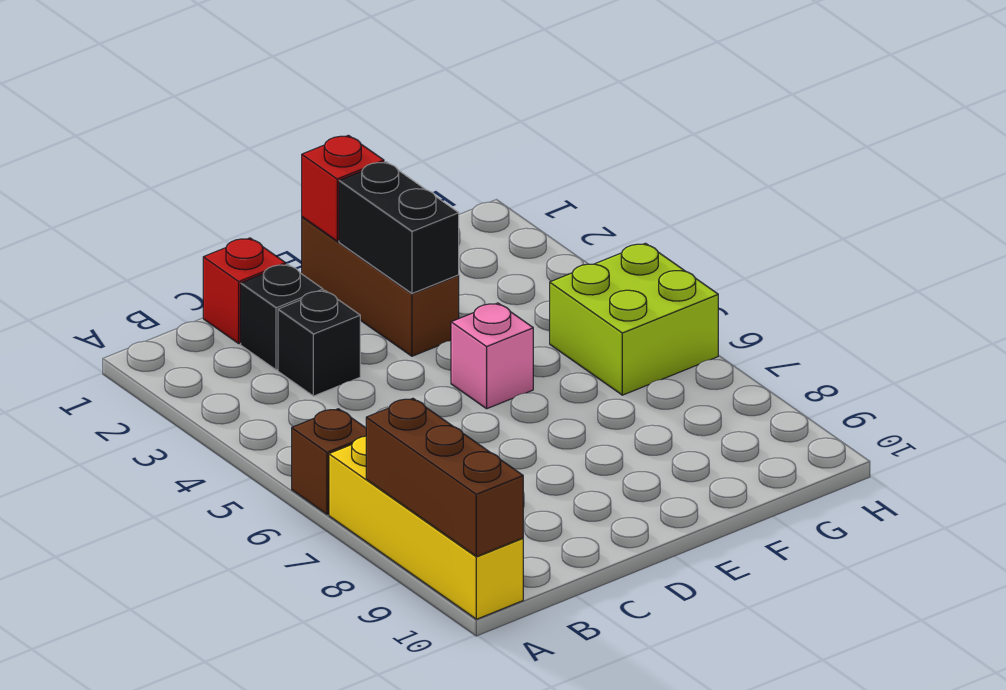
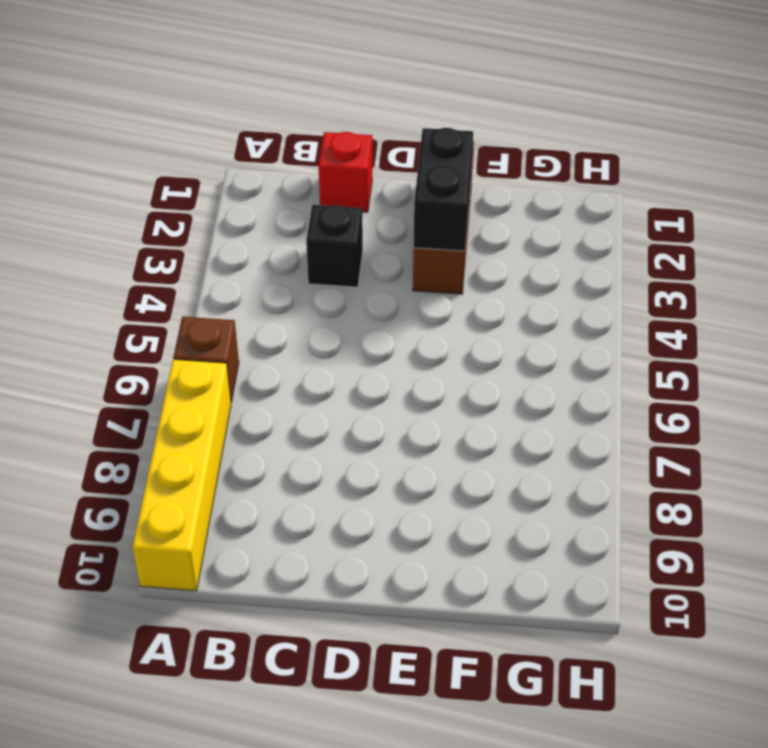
none -> black brick C2 level 1
none -> pink brick E5 level 1

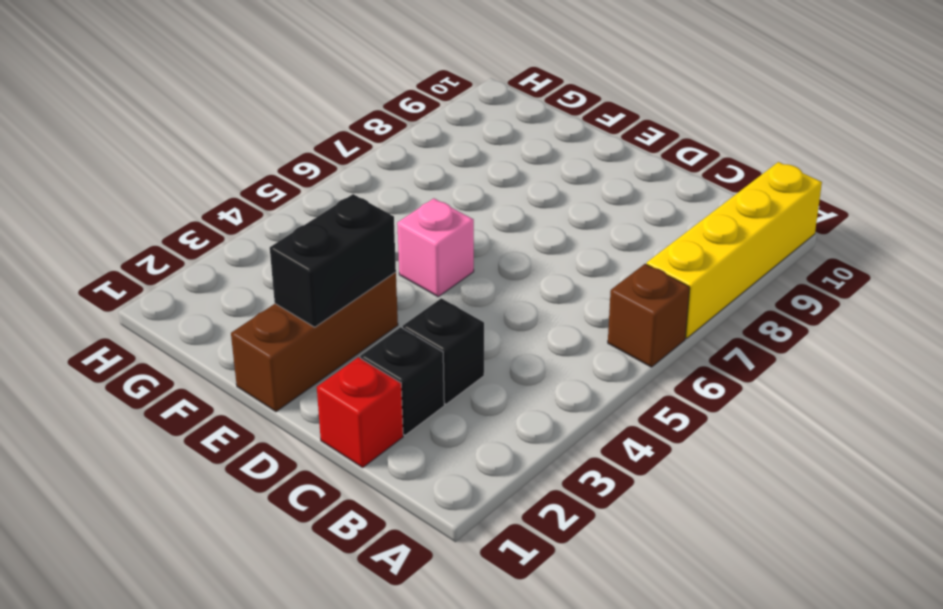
none -> lime brick G5:H6 level 1
none -> brown brick A8:A10 level 2

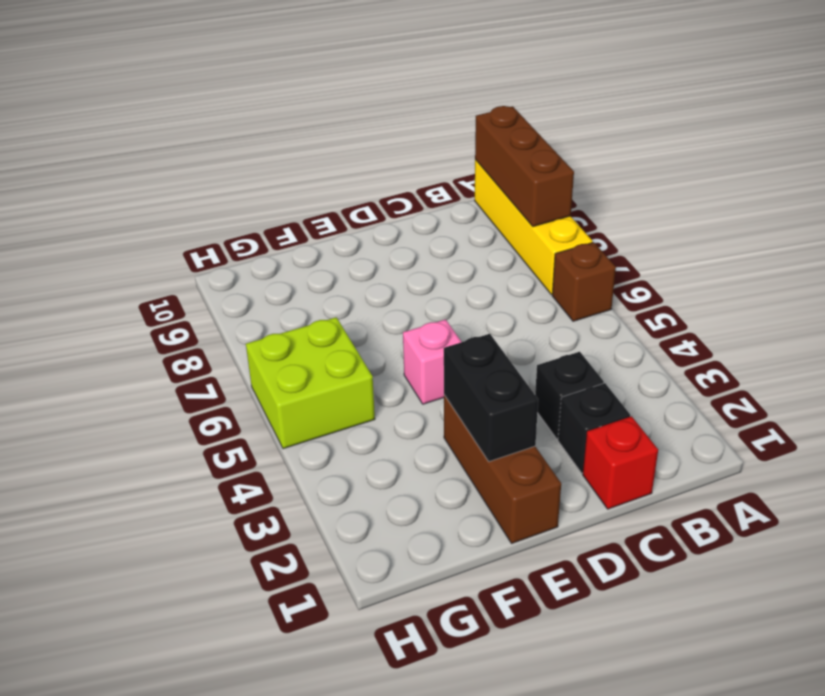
none -> red brick E1 level 2

